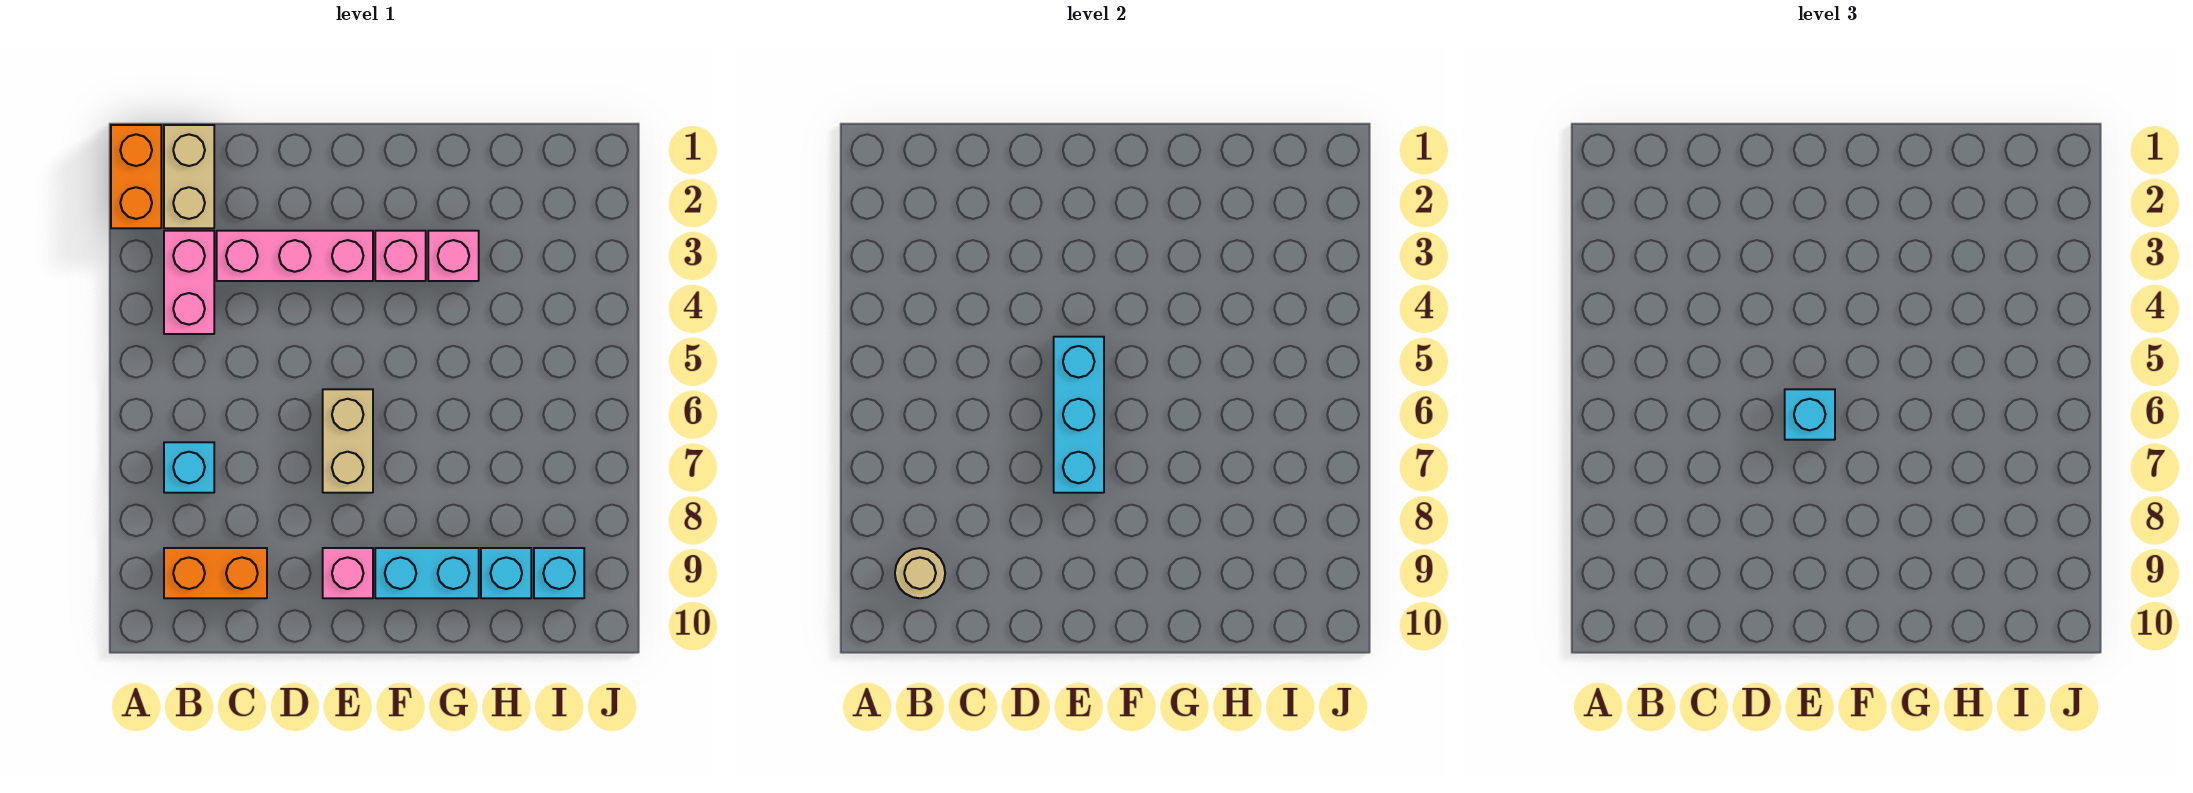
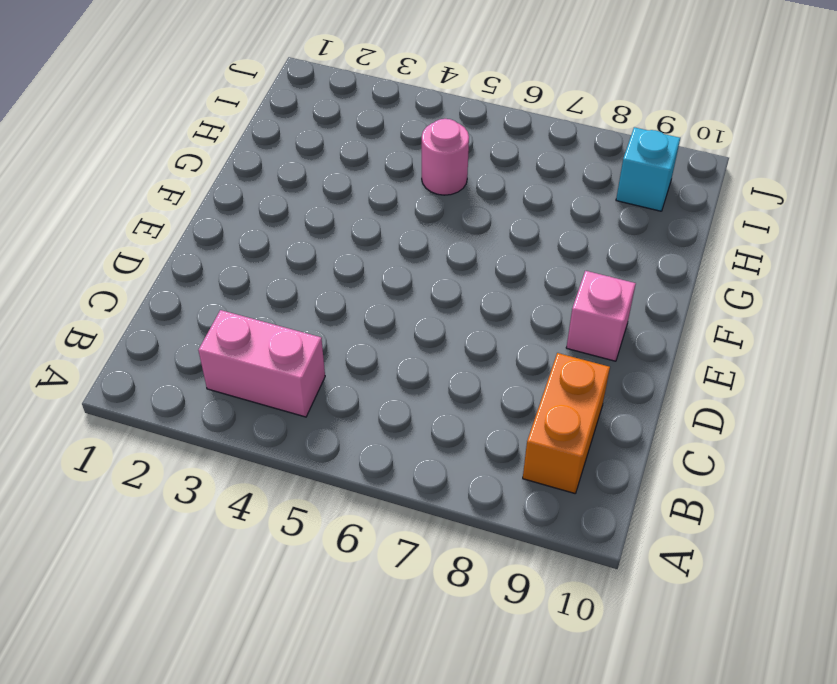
pink round brick H5 level 1 -> none
none -> orange brick A1:A2 level 1
none -> tan brick B1:B2 level 1
none -> cyan brick B7 level 1

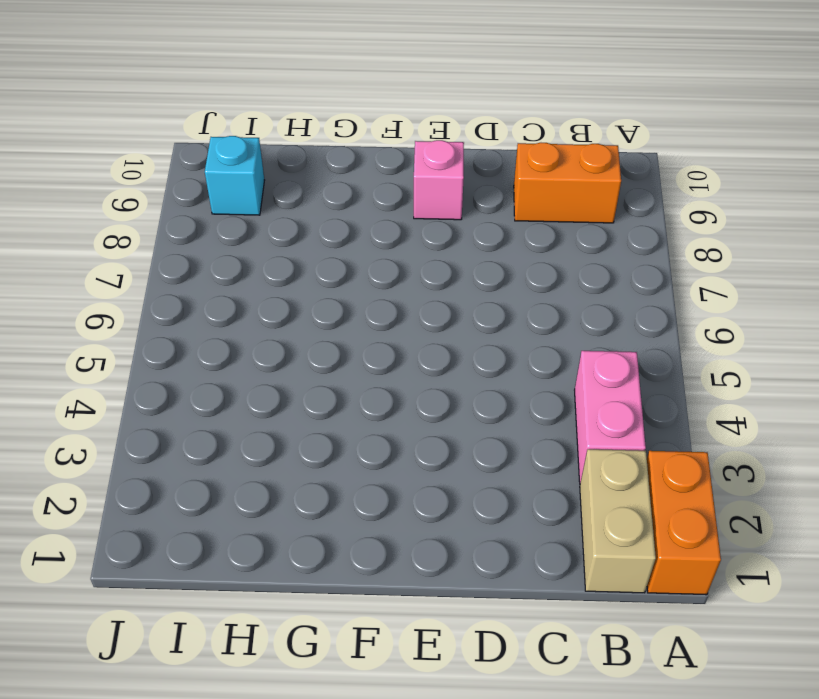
none -> cyan brick B7 level 1
none -> pink brick C3:E3 level 1
none -> tan brick E6:E7 level 1

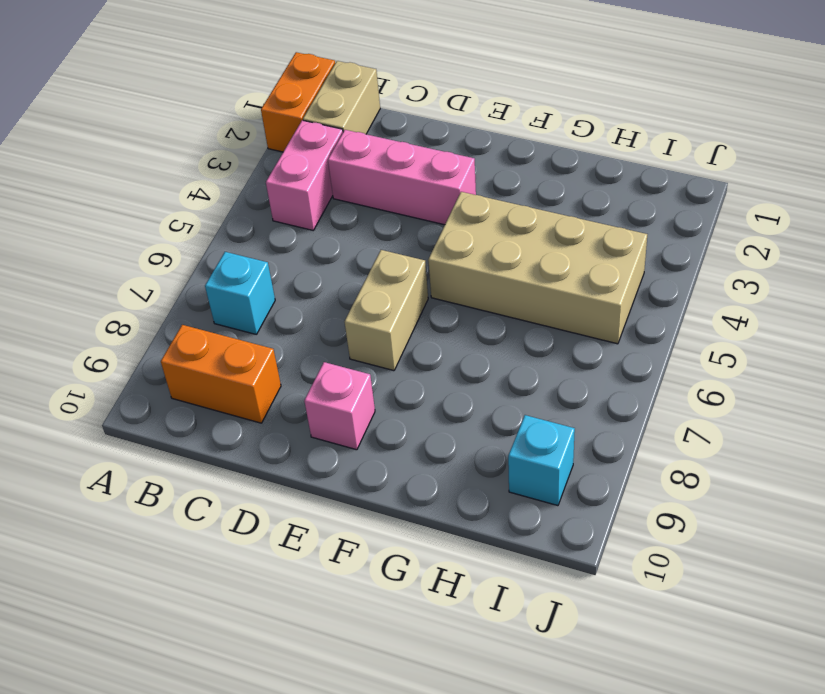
tan brick F4:I5 level 1 -> none
none -> pink brick F3 level 1
none -> cyan brick F9:G9 level 1
none -> pink brick G3 level 1

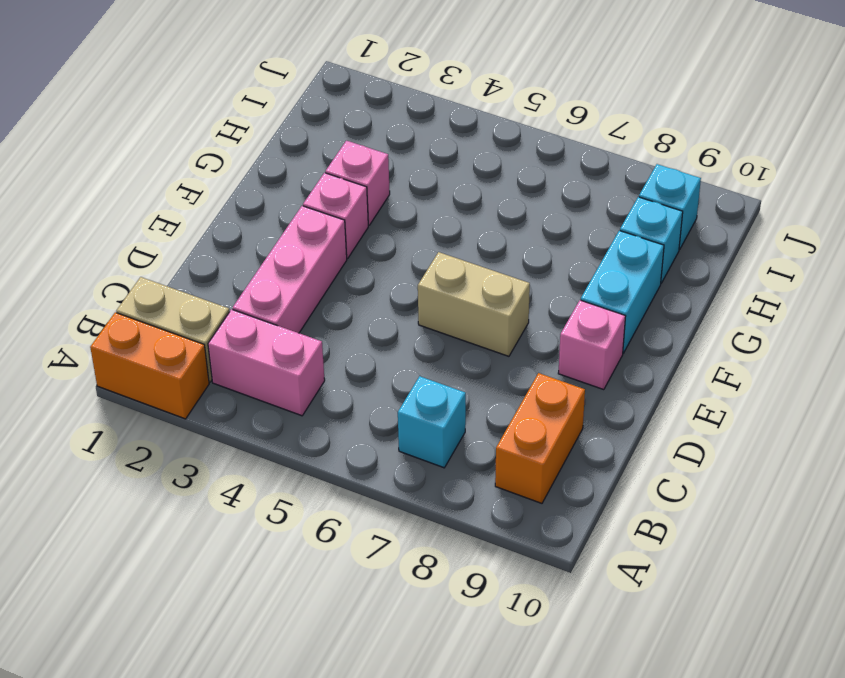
none -> tan round brick B9 level 2
none -> cyan brick E5:E7 level 2
none -> cyan brick E6 level 3

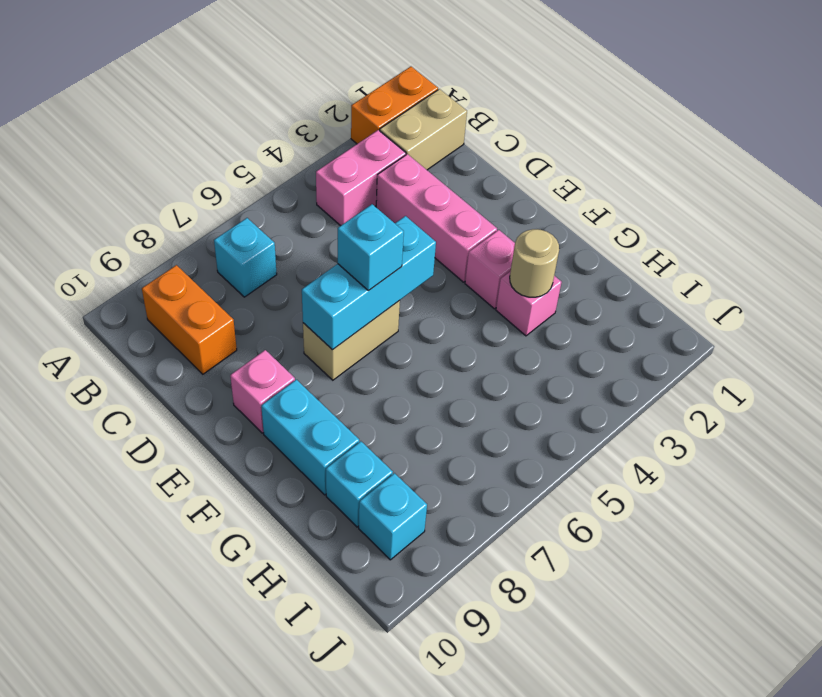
tan round brick G3 level 2 -> tan round brick B9 level 2

